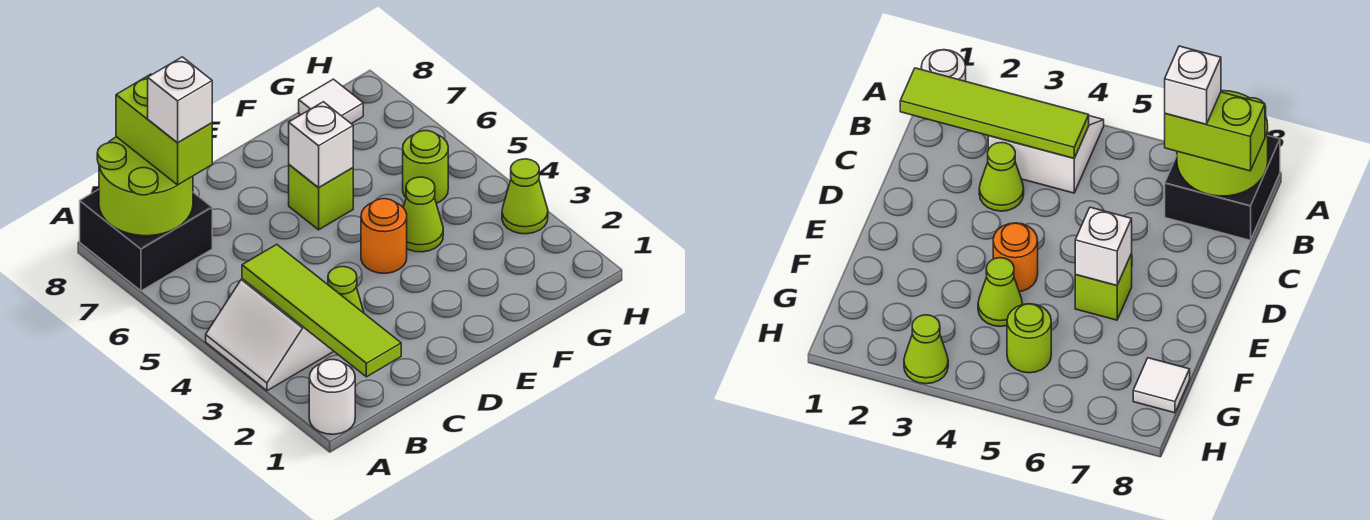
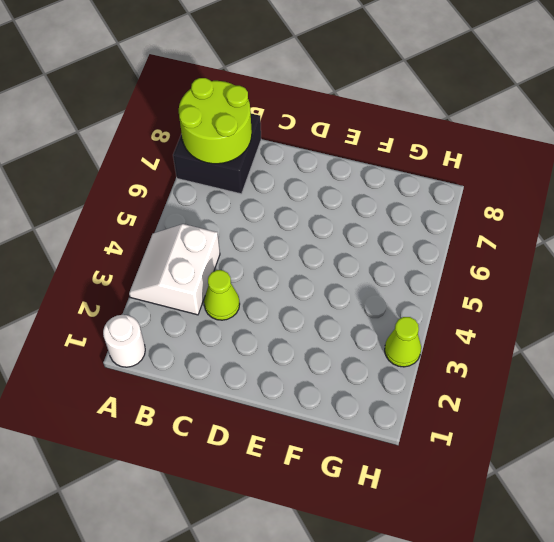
none -> orange round brick E4 level 1
none -> lime brick E6 level 1
none -> lime cone F4 level 1

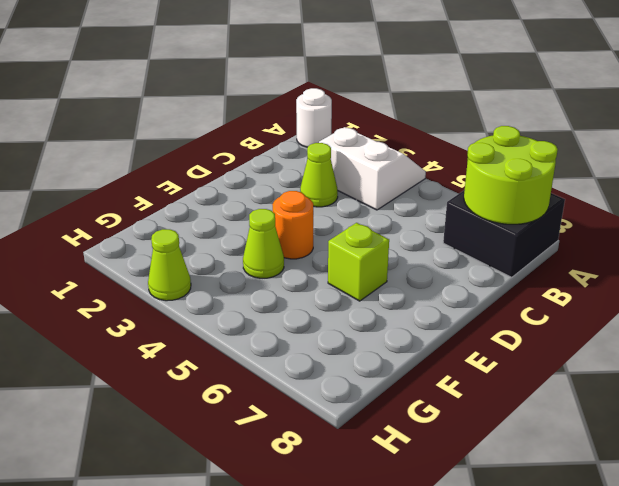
none -> lime round brick G5 level 1
none -> white tile G8 level 1
none -> lime tile B1:B4 level 2

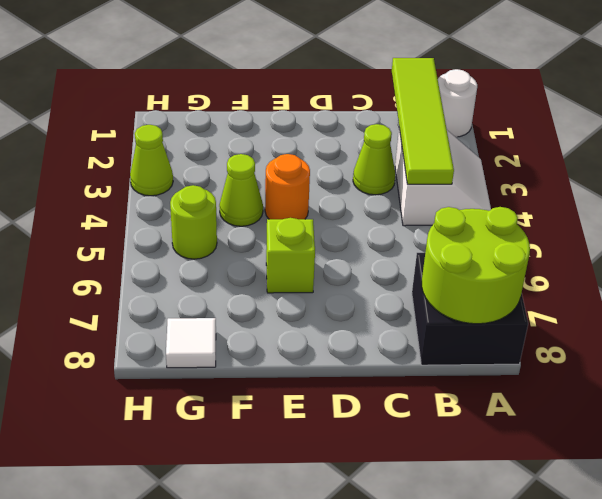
none -> white brick E6 level 2
none -> lime brick B7:B8 level 3
none -> white brick B7 level 4

